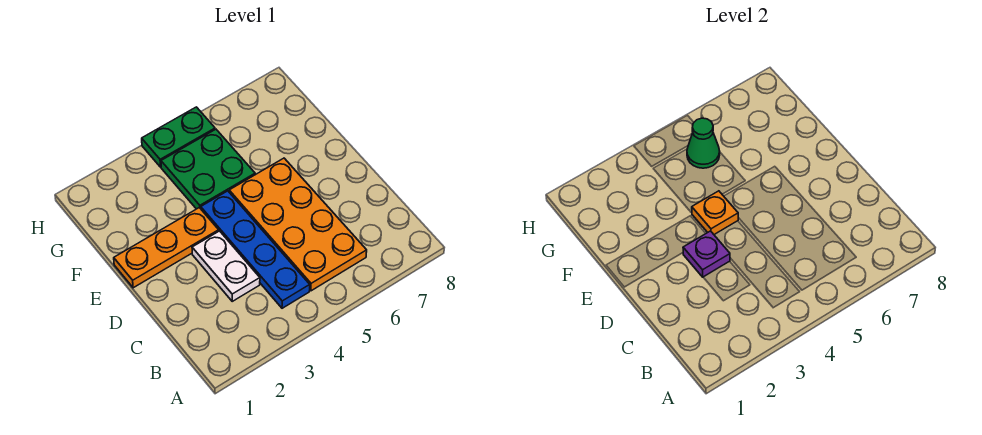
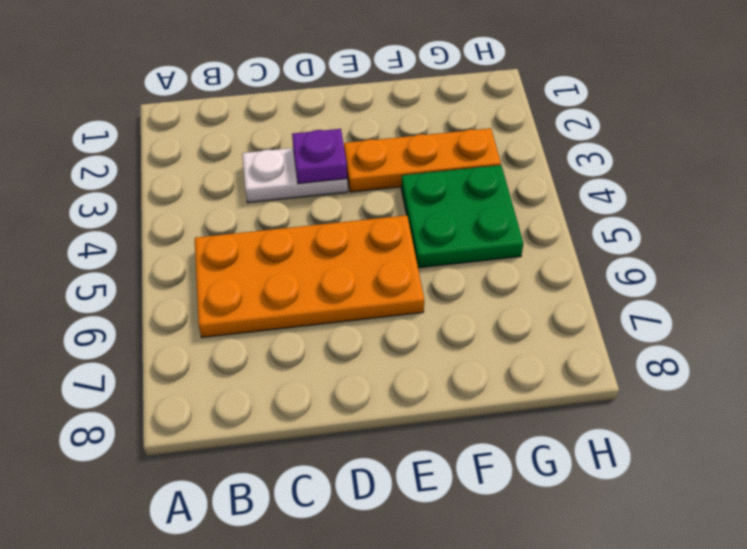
orange plate E3:G3 level 1 -> orange plate E1:E3 level 1
none -> blue plate B4:E4 level 1
none -> green plate H4:H5 level 1

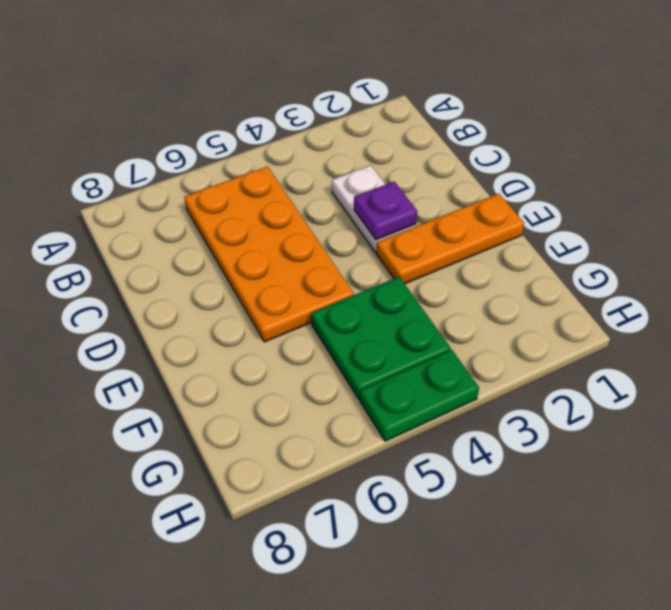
none -> blue plate B4:E4 level 1
none -> orange plate E4 level 2

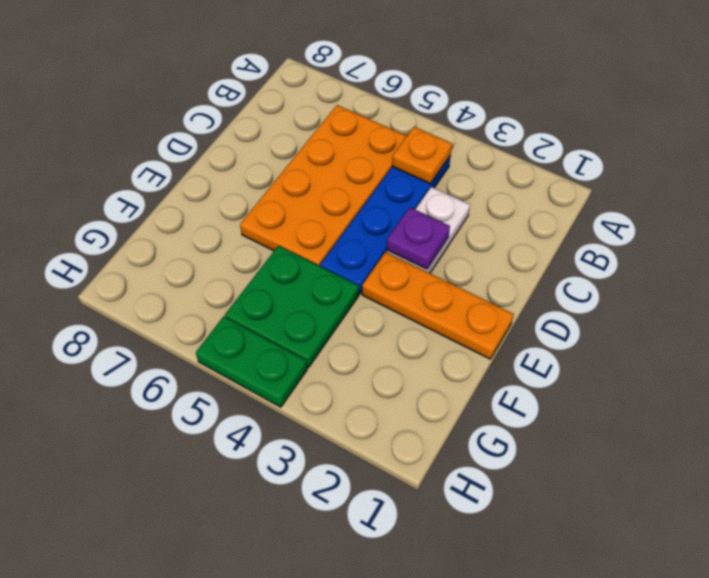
orange plate B4 level 2 -> orange plate E4 level 2
none -> green cone G5 level 2

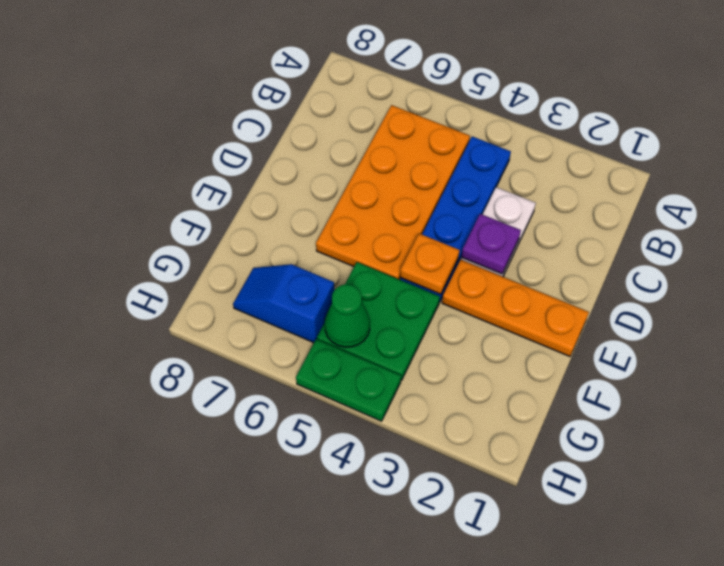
blue slope G6:G7 level 1 top 6 -> none

